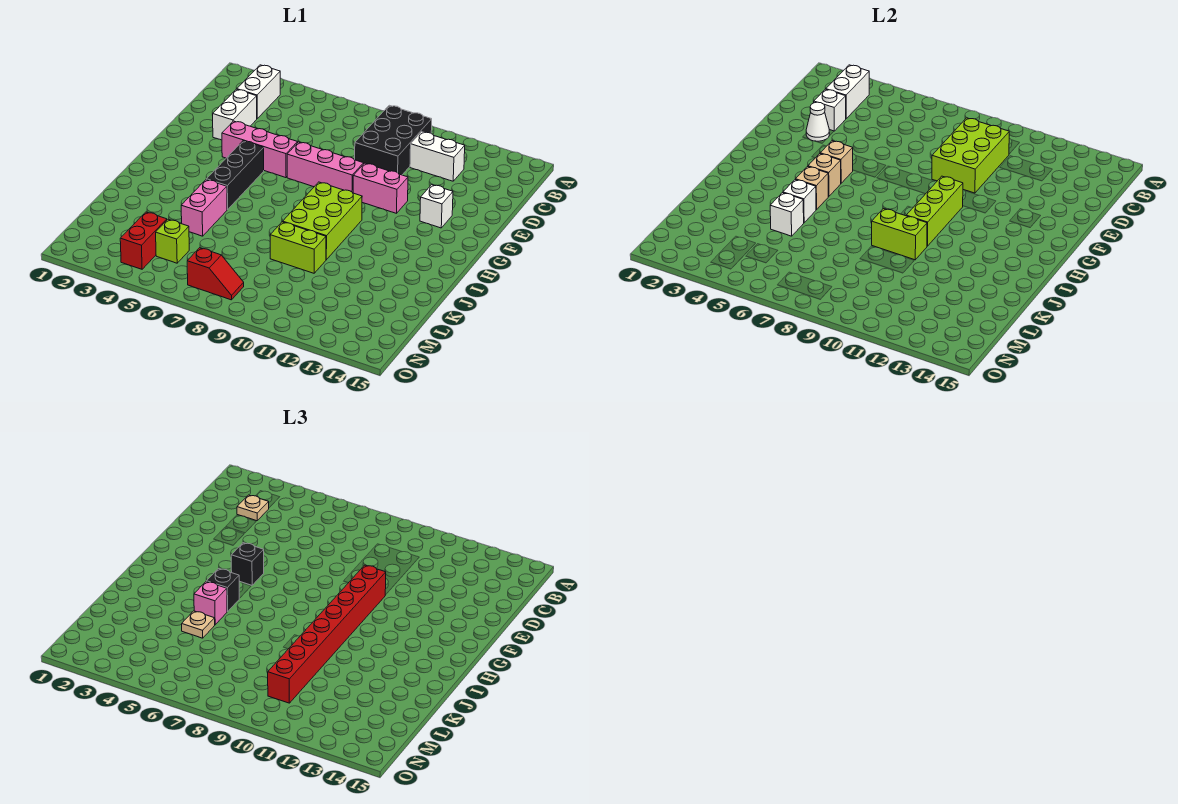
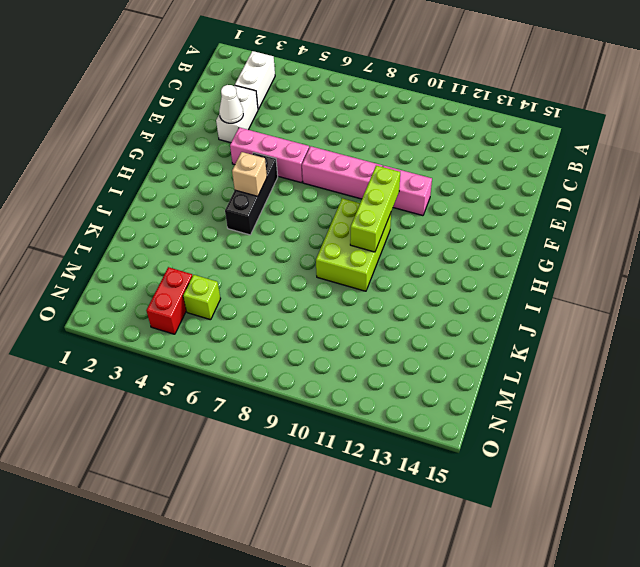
none -> black brick B9:D10 level 1
none -> white brick C11:C12 level 1
none -> white brick F13 level 1
none -> pink brick J5:K5 level 1

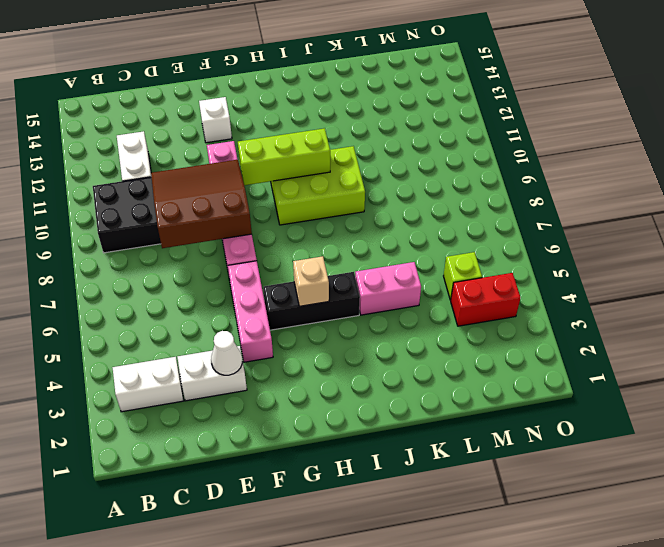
brown slope D8:F10 level 2 top 8 -> lime brick C9:E10 level 2
none -> lime brick K9:K10 level 1
none -> red slope N7:N8 level 1 top 7
none -> white brick B3:C3 level 2
none -> white brick D3 level 2

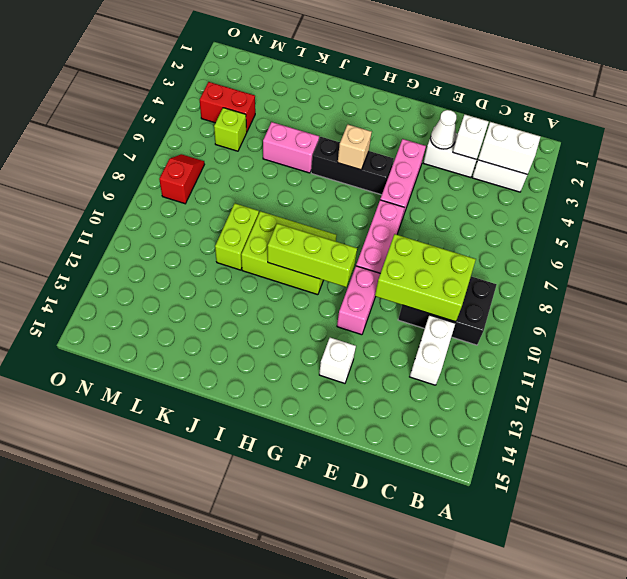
red slope N7:N8 level 1 top 8 -> red slope N7:N8 level 1 top 7
none -> tan brick G5 level 2
none -> tan brick I5 level 2
none -> white brick J5 level 2
none -> lime brick J9:J10 level 2

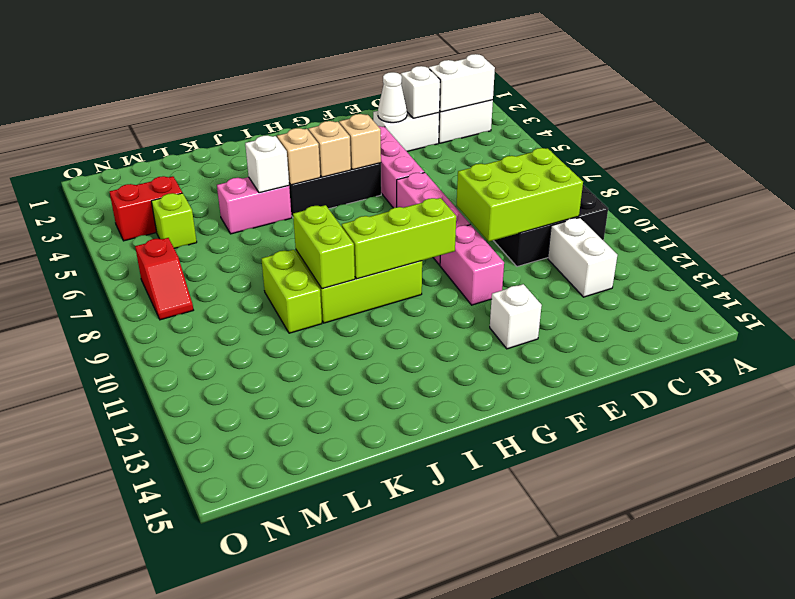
none -> white brick K5 level 2
none -> tan plate C3 level 3
none -> red brick F10:M10 level 3
none -> black brick G5 level 3

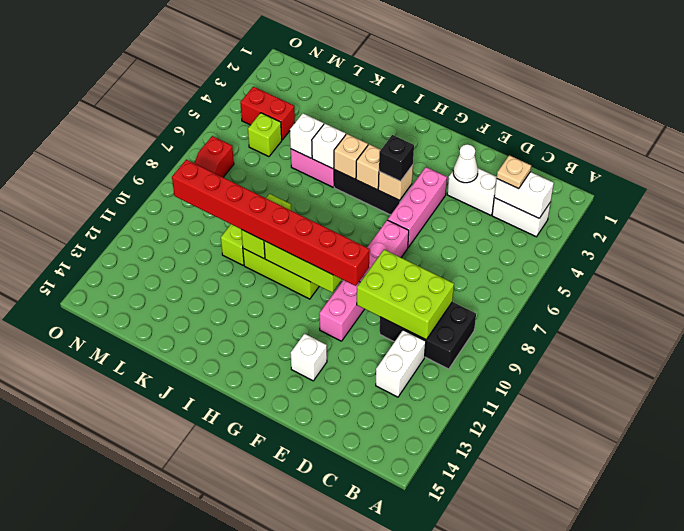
none -> white brick D3 level 2
none -> black brick I5 level 3
none -> pink brick J5 level 3
none -> tan plate K5 level 3

